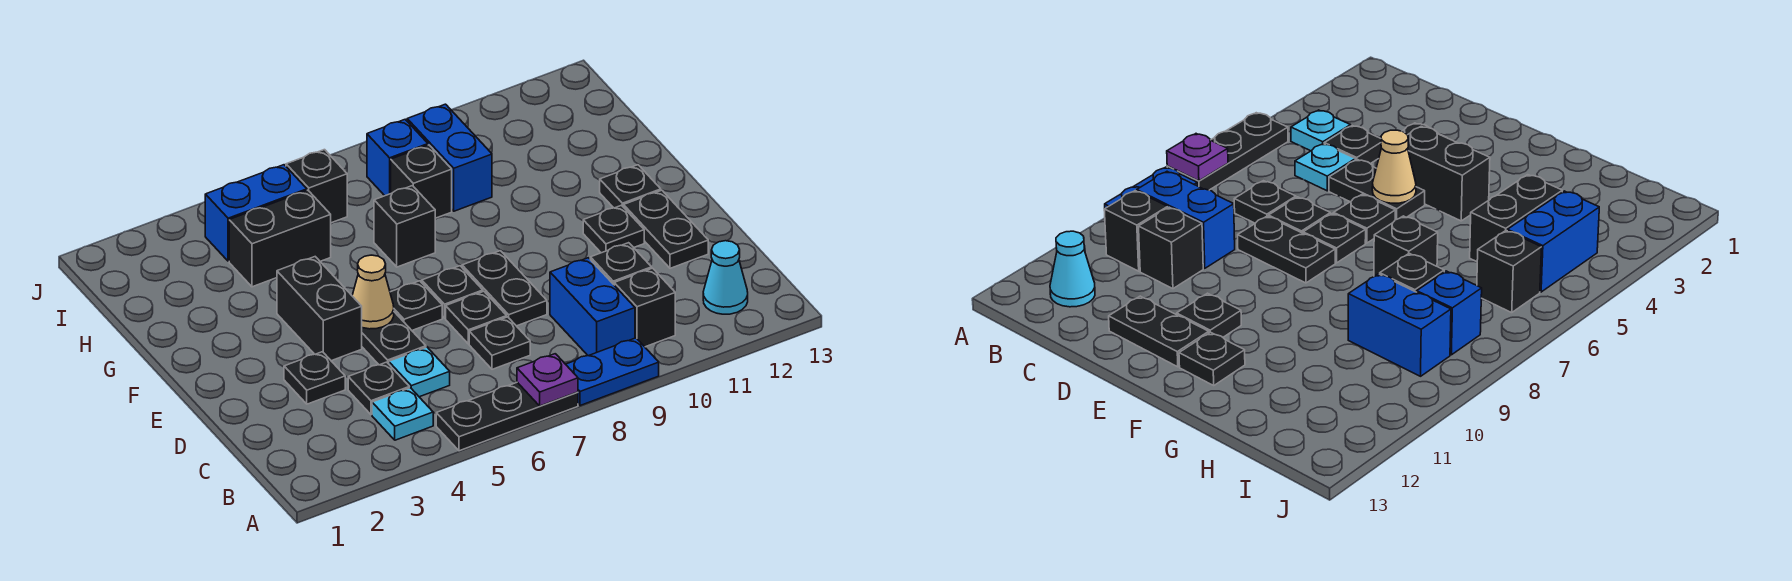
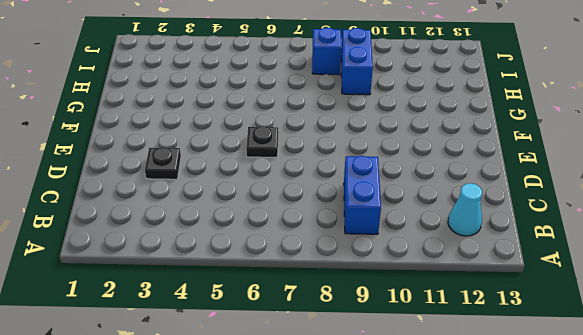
none -> black plate A5:A7 level 1
none -> blue plate A8:A9 level 1
none -> cyan plate B4 level 1

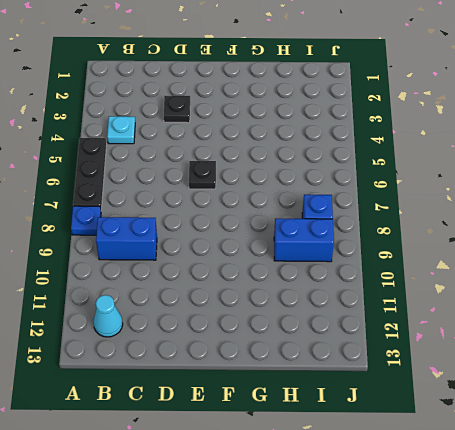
blue plate A8 level 1 -> blue plate A8:A9 level 1
none -> black brick B10 level 1
none -> black plate C4 level 1
none -> cyan plate C5 level 1

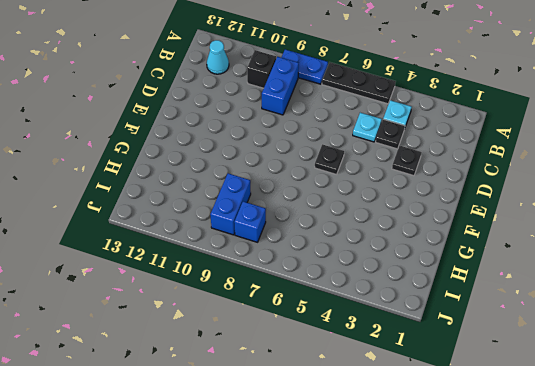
none -> black plate C7 level 1
none -> black brick C10 level 1
none -> black plate D5:E5 level 1

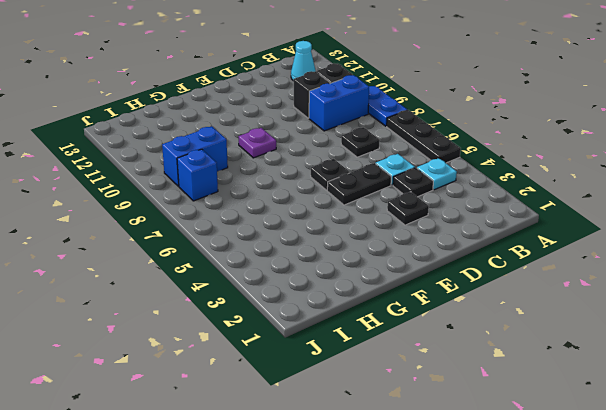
purple plate F9 level 1 -> purple plate A7 level 2
none -> black plate D7 level 1
none -> black plate D8:E8 level 1
none -> black plate D12:E12 level 1

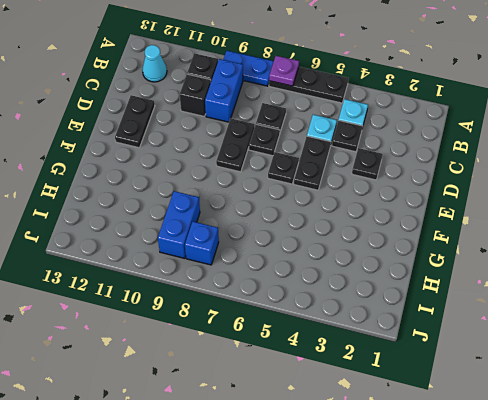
none -> black brick E4:F4 level 1
none -> black plate E7 level 1
none -> black plate E11 level 1

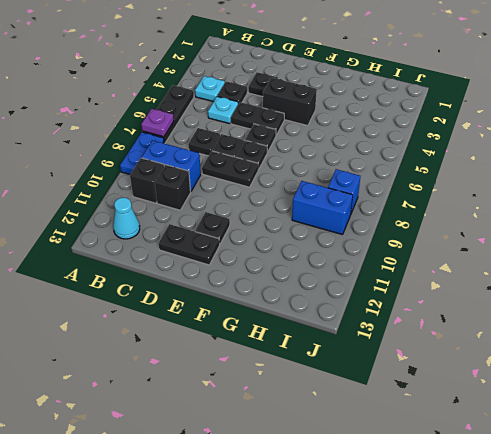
none -> black plate F12 level 1
none -> black brick G7 level 1
none -> black brick H4:H5 level 1

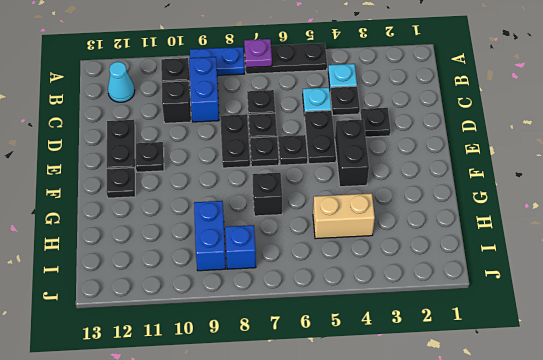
tan brick H4:H5 level 1 -> black brick H4:H5 level 1
none -> black brick H8 level 1
none -> blue brick I4:I5 level 1
none -> black brick I6 level 1

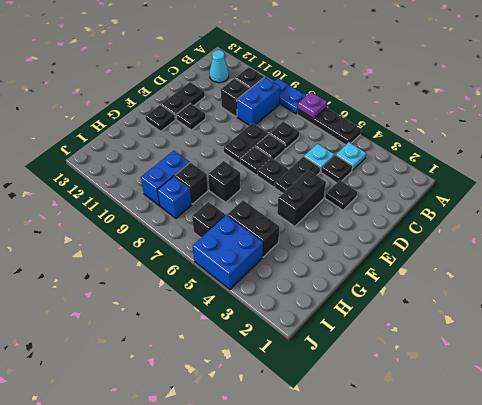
blue brick I4:J5 level 1 -> blue brick I4:I5 level 1
none -> tan cone E5 level 2

